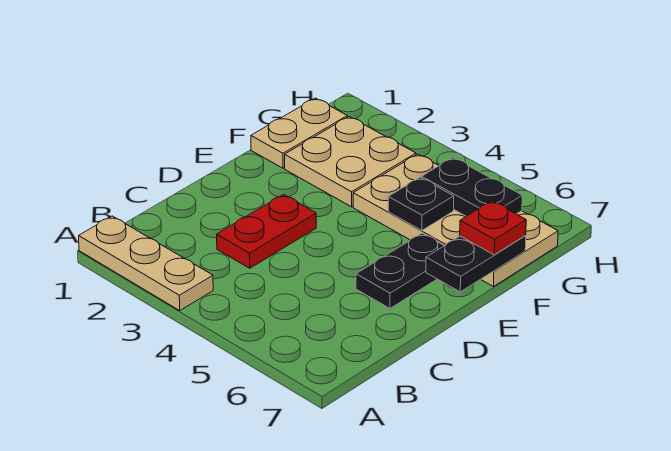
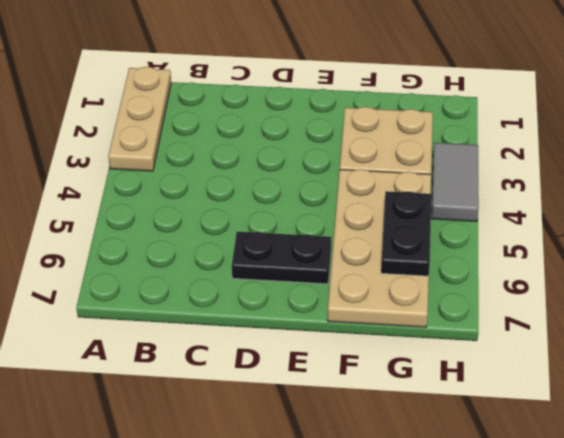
grey tile H3:H4 level 1 -> none
none -> red plate C3:D3 level 1
none -> tan plate F1:G1 level 1

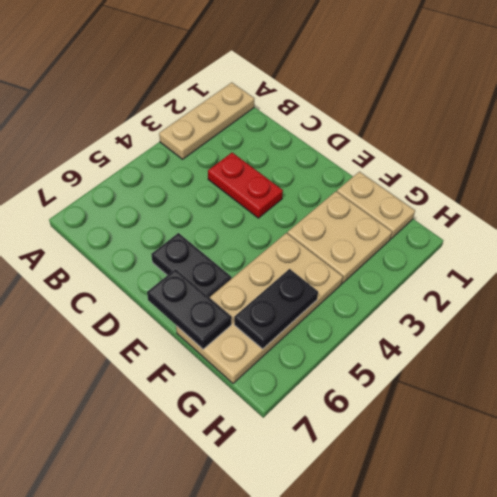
none -> black plate F5 level 2
none -> red plate F7 level 3

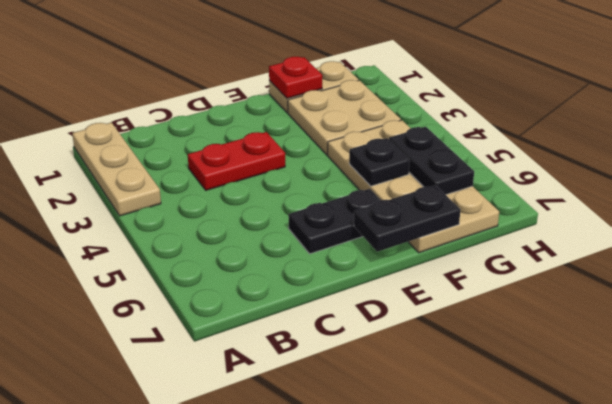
red plate F1 level 2 -> red plate F7 level 3

